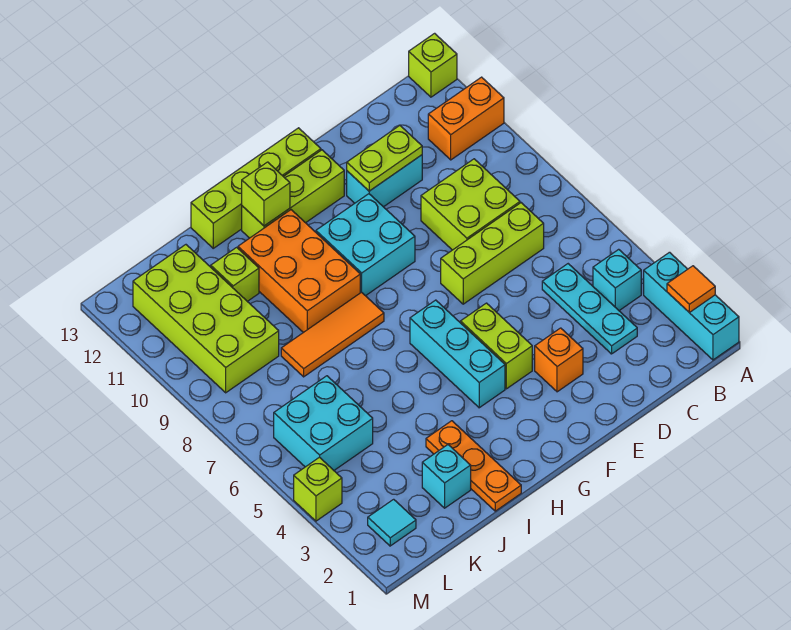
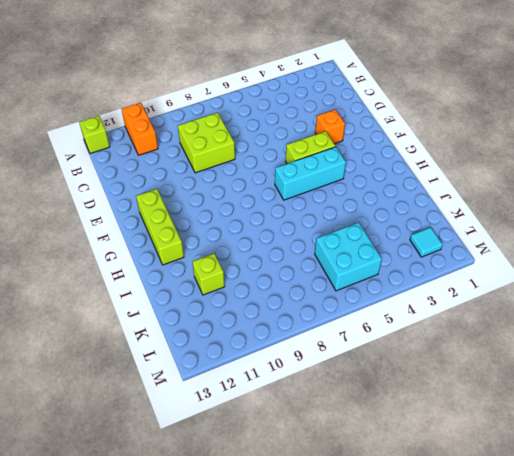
none -> cyan brick A1:A3 level 1
none -> cyan brick B4 level 1
none -> cyan plate C3:C5 level 1

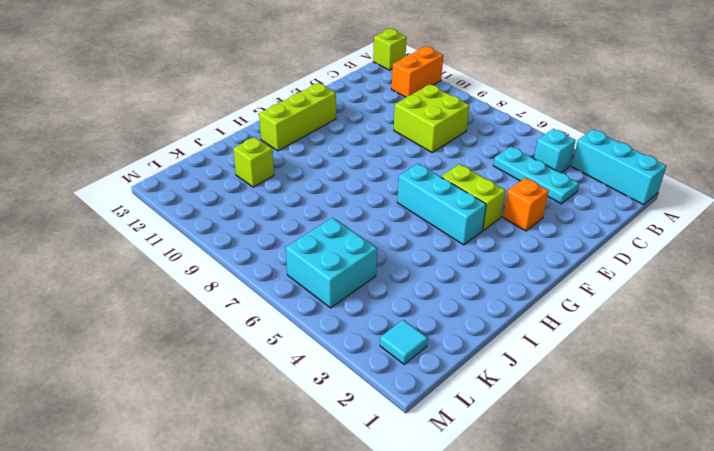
none -> lime brick C7:E7 level 1
none -> cyan brick D11:E11 level 1
none -> cyan brick F9:G10 level 1

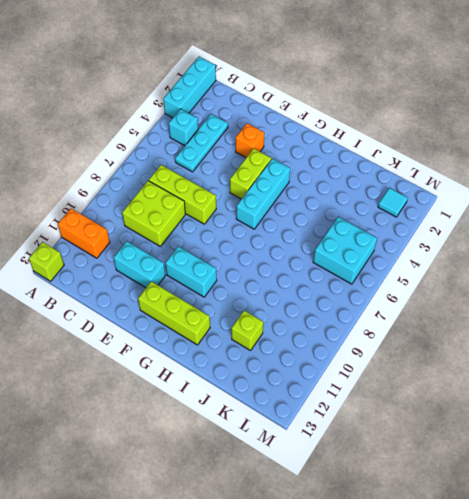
cyan brick F10:G10 level 1 -> cyan brick F9:G10 level 1
none -> lime brick F13:I13 level 1
none -> orange tile H8:J8 level 1
none -> orange brick H9:I11 level 1

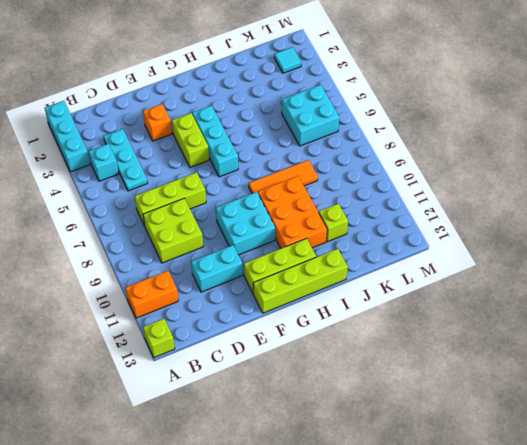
none -> orange plate I1:I3 level 1
none -> cyan brick J2 level 1
none -> lime brick K9:L12 level 1

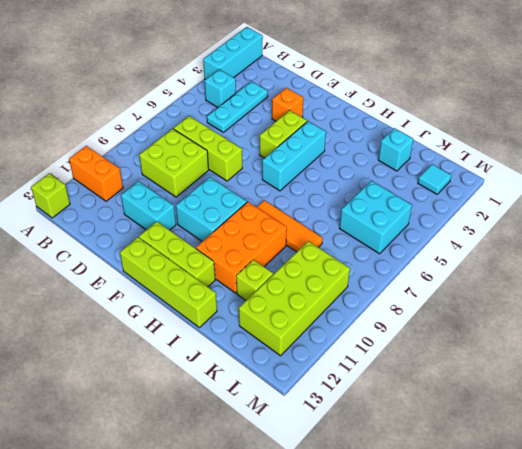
none -> orange plate I1:I3 level 1
none -> lime brick M4 level 1
none -> orange tile A2 level 2

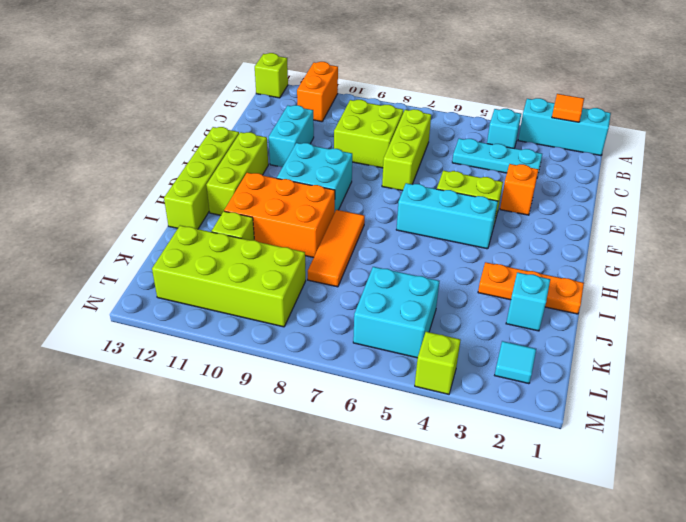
none -> lime plate D11:E11 level 2
none -> lime brick H12 level 2

